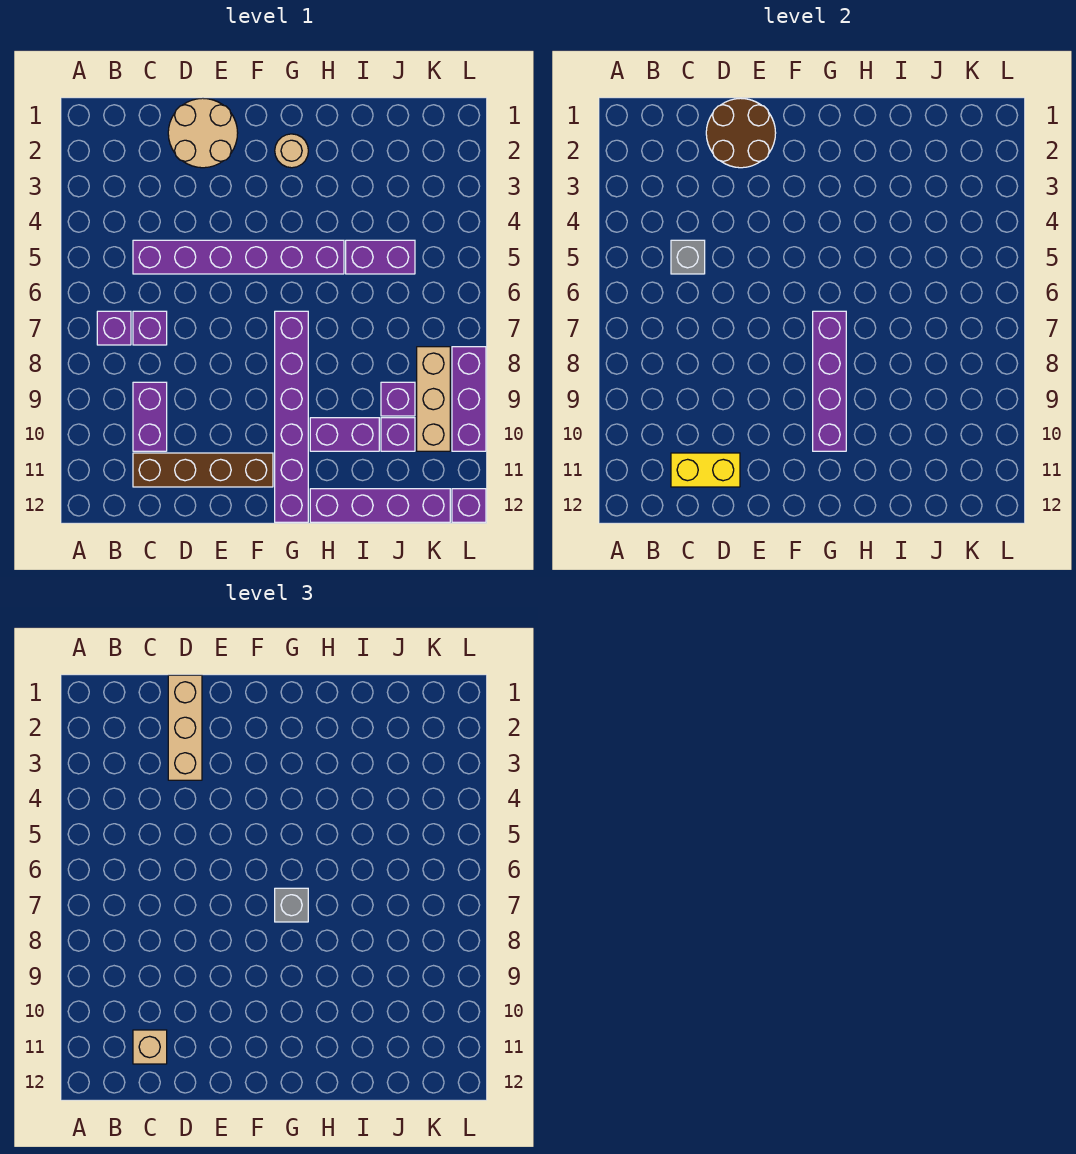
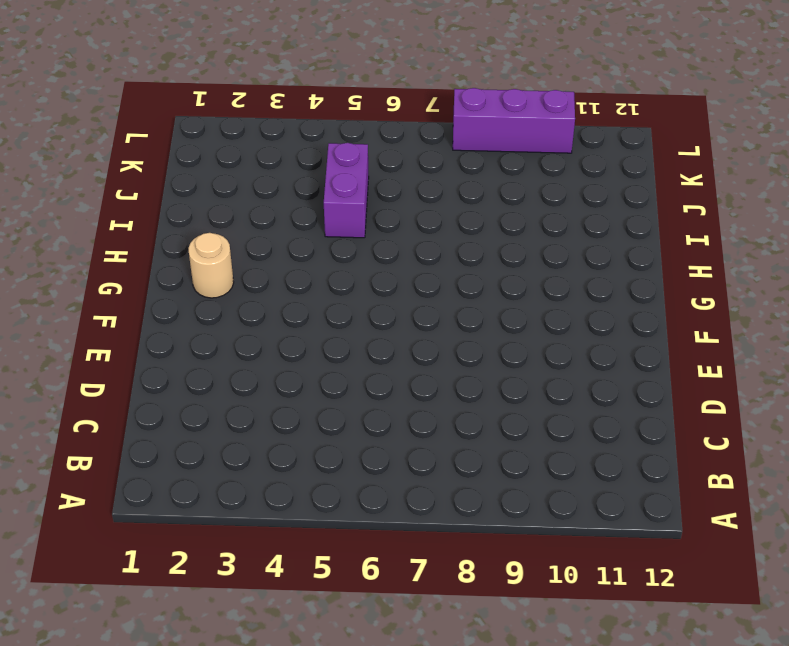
none -> purple brick B7 level 1
none -> purple brick C5:H5 level 1
none -> purple brick C7 level 1

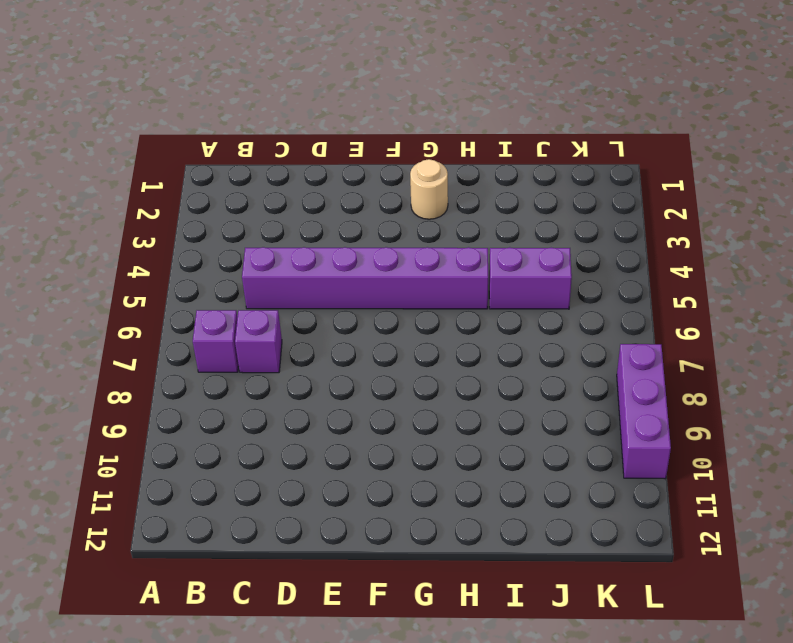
none -> purple brick C9:C10 level 1
none -> brown brick C11:F11 level 1
none -> tan round brick D1:E2 level 1

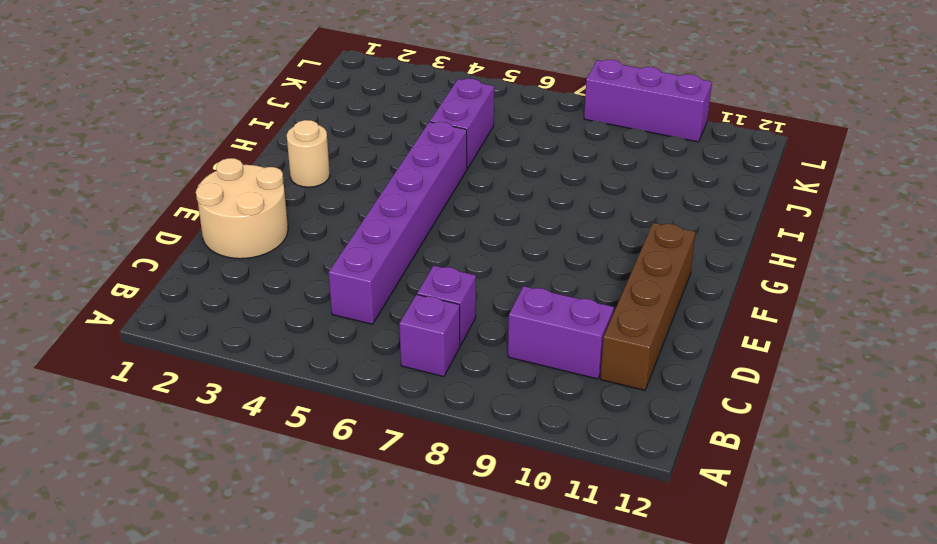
none -> purple brick G7:G12 level 1
none -> purple brick H10:I10 level 1
none -> purple brick H12:K12 level 1

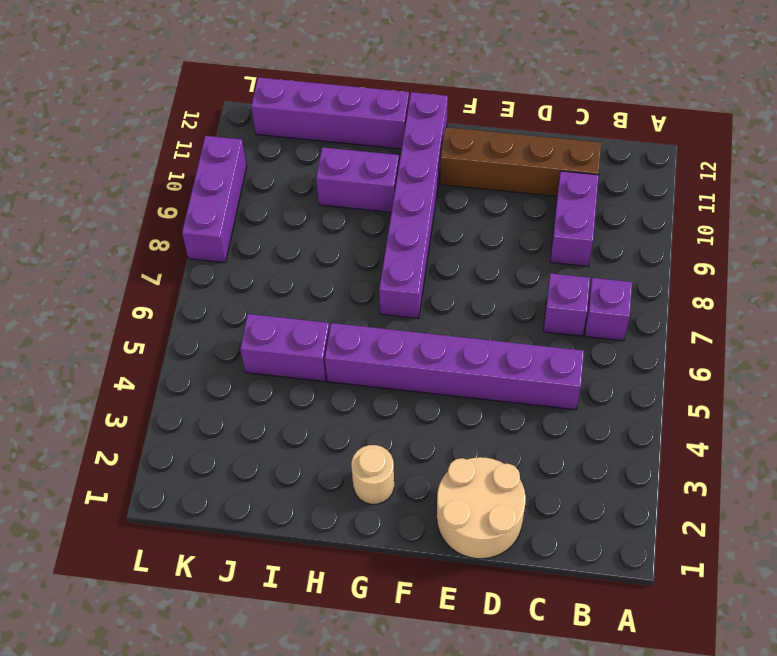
none -> purple brick J9 level 1
none -> purple brick J10 level 1
none -> tan brick K8:K10 level 1

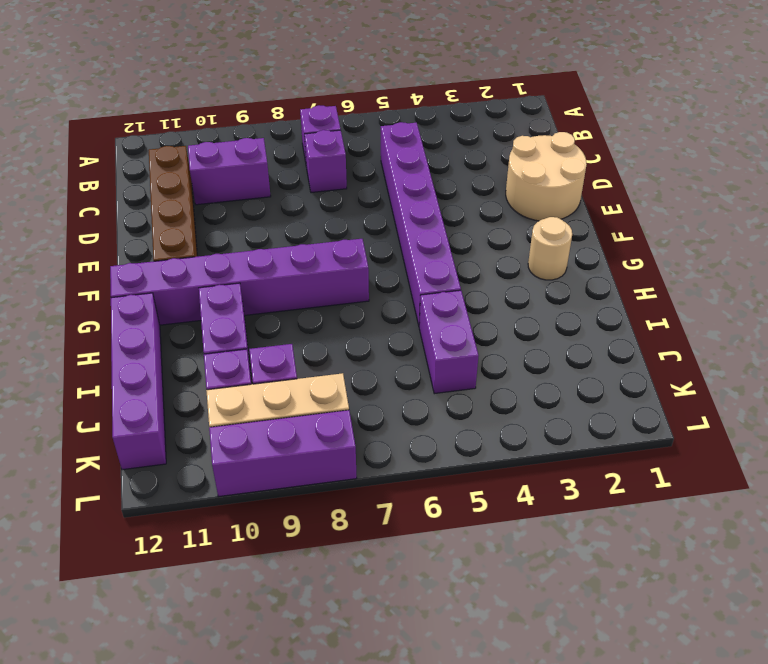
none -> purple brick L12 level 1
none -> grey brick C5 level 2
none -> yellow brick C11:D11 level 2

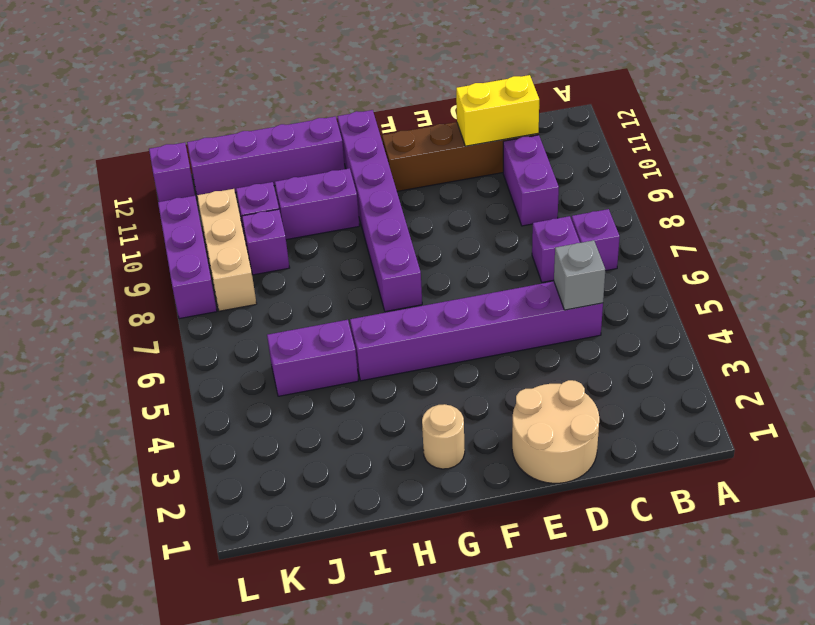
none -> brown round brick D1:E2 level 2
none -> purple brick G7:G10 level 2
none -> tan brick C11 level 3

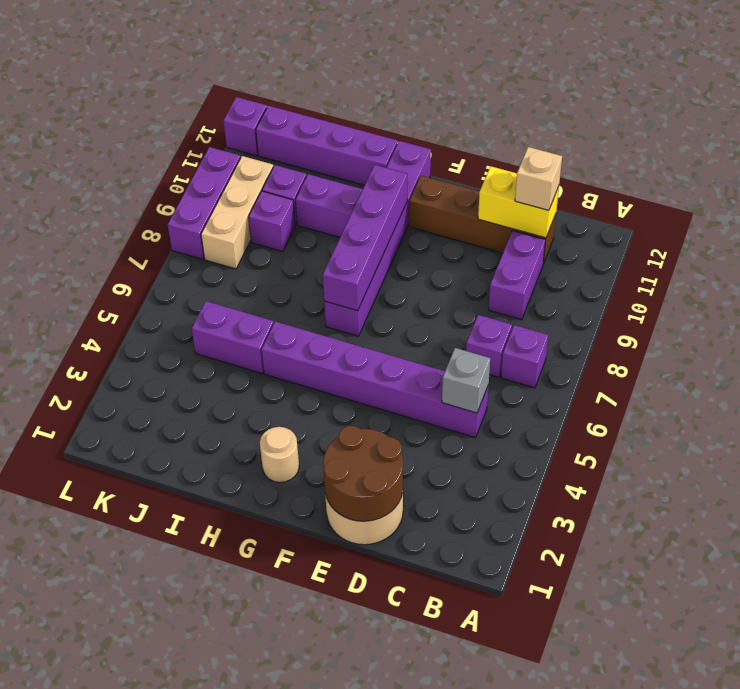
none -> tan brick D1:D3 level 3
none -> grey brick G7 level 3

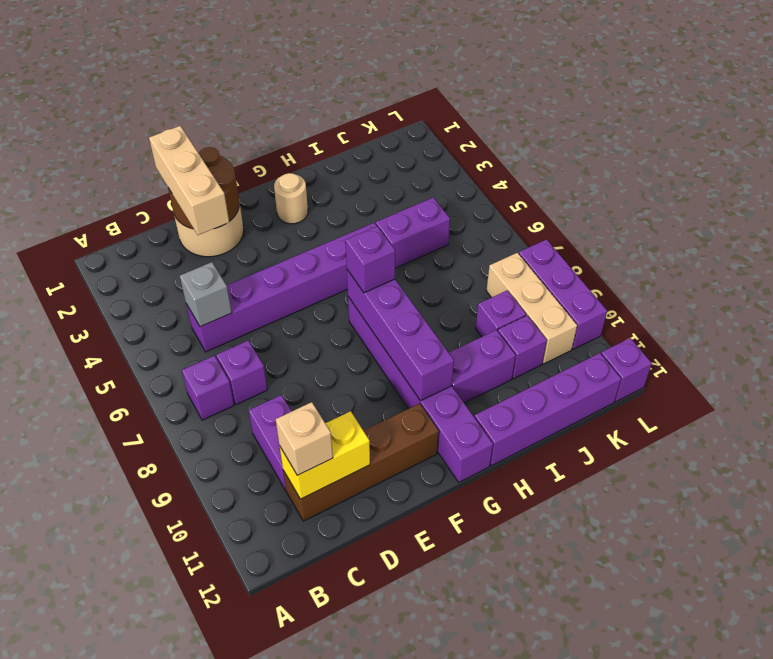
purple brick G7 level 3 -> grey brick G7 level 3

